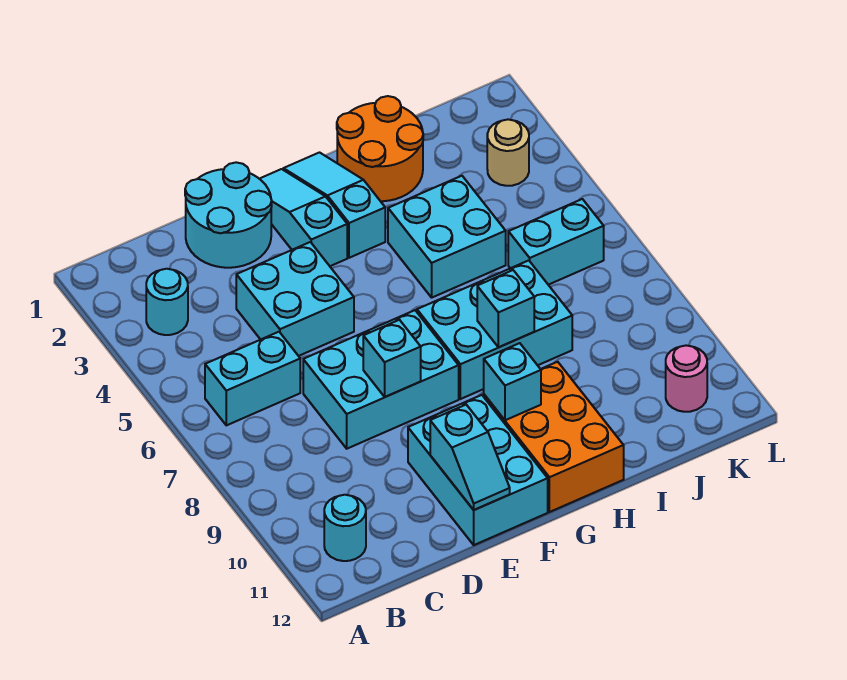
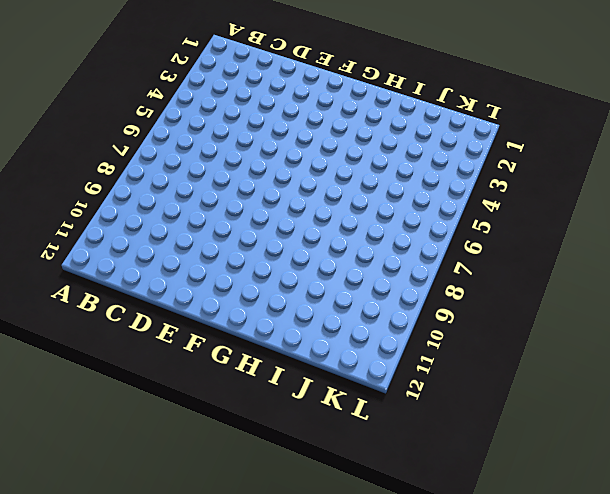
none -> cyan round brick B3 level 1
none -> cyan brick B6:C6 level 1
none -> cyan round brick B11 level 1

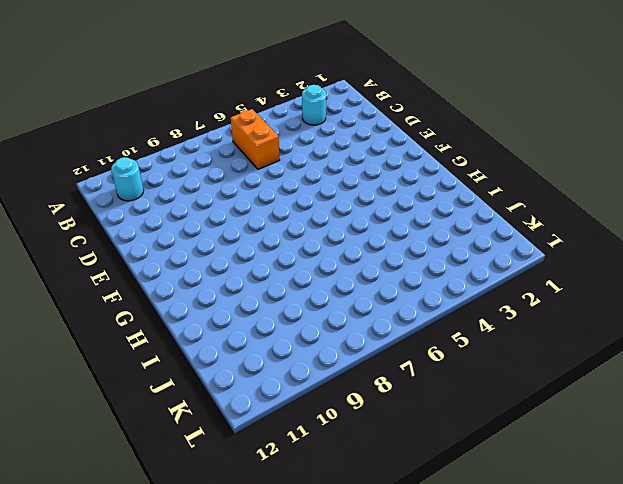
orange brick B6:C6 level 1 -> cyan brick B6:C6 level 1
none -> cyan round brick D1:E2 level 1
none -> cyan brick D4:E5 level 1
none -> cyan brick D7:F8 level 1

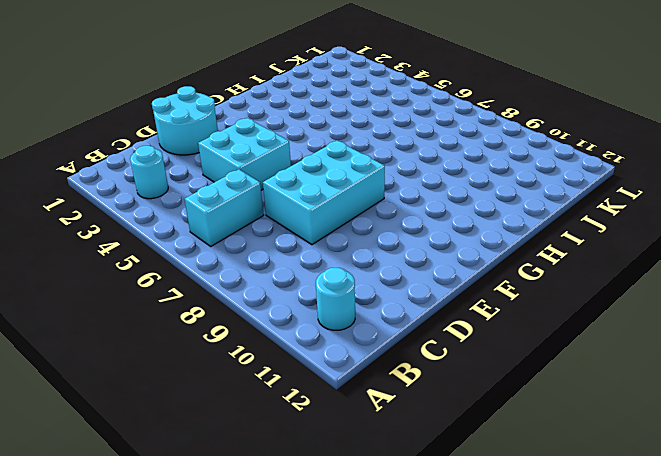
none -> cyan brick E10:F12 level 1
none -> cyan slope F1:F3 level 1 top 3
none -> cyan slope G1:G3 level 1 top 3

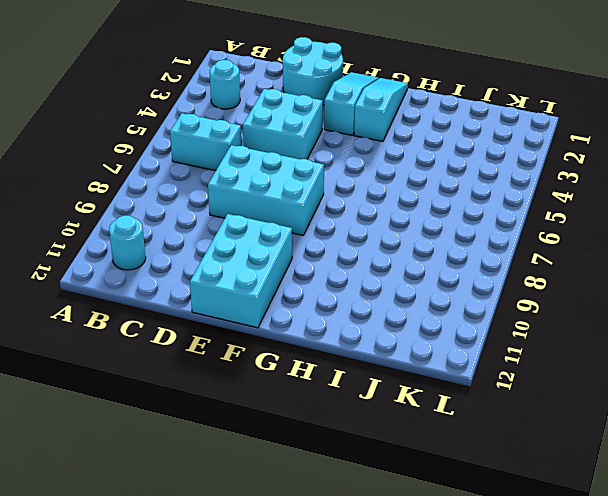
none -> cyan brick G7:I8 level 1
none -> orange brick G10:H12 level 1
none -> orange round brick H1:I2 level 1

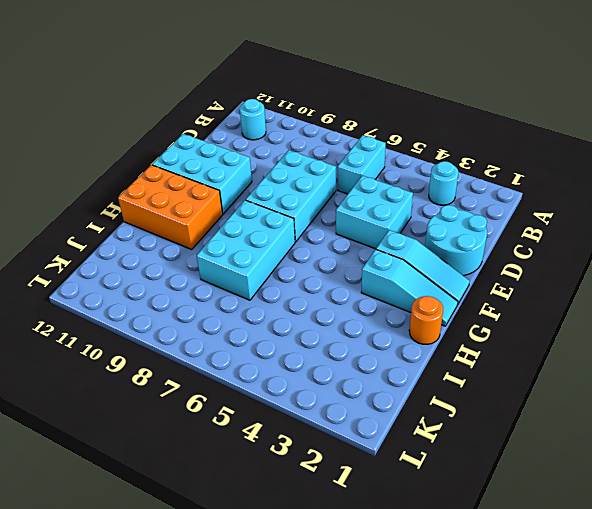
orange round brick H1 level 1 -> orange round brick H1:I2 level 1
none -> cyan brick H4:I5 level 1
none -> cyan brick J6:K6 level 1
none -> tan round brick K3 level 1

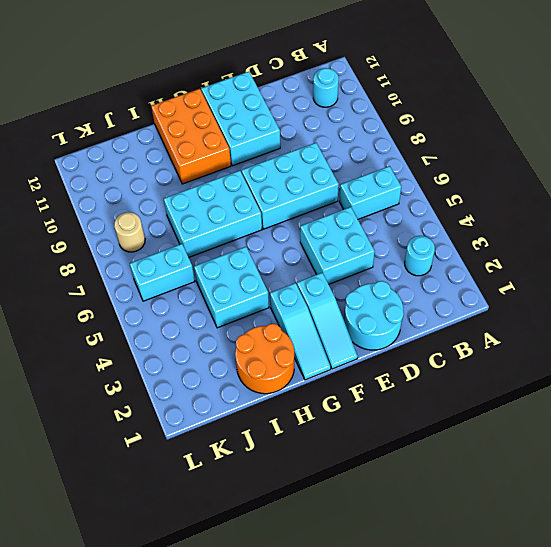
tan round brick K8 level 1 -> tan round brick K3 level 1
none -> pink round brick K11 level 1
none -> cyan brick E8 level 2
none -> cyan slope E11:E12 level 2 top 11

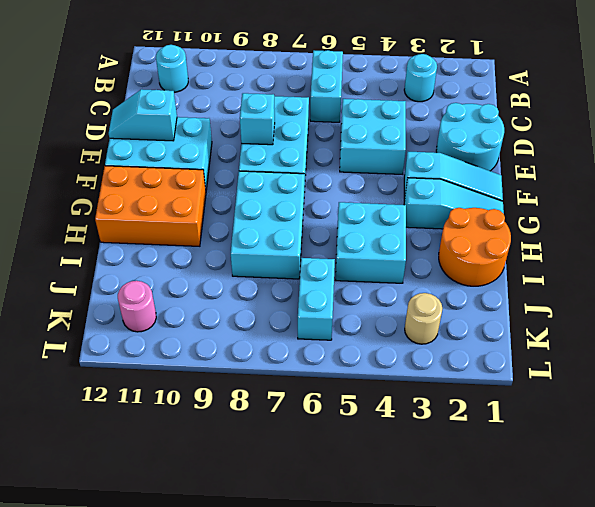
none -> cyan brick G10 level 2
none -> cyan brick H8 level 2

